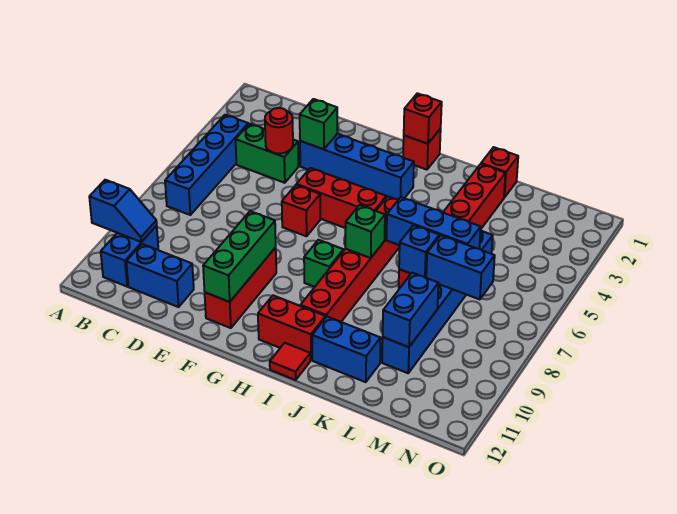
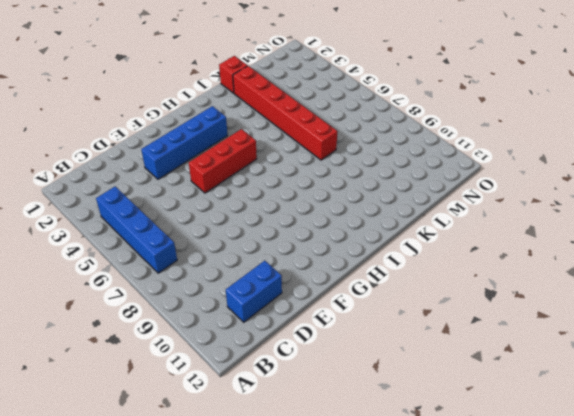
none -> blue brick B10:B11 level 1
none -> green brick C4:D4 level 1
none -> red brick F6 level 1

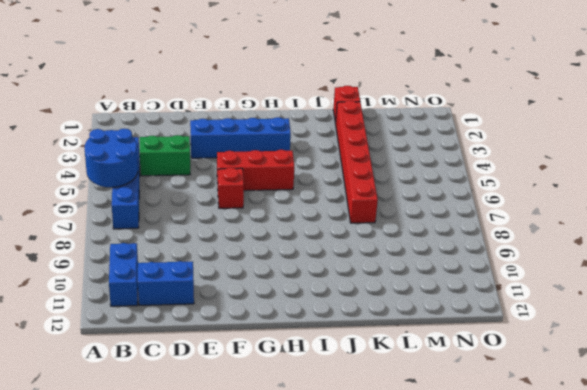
blue round brick A5:B6 level 2 -> none
none -> red brick F9:F11 level 1
none -> red brick H1 level 1
none -> green brick H8 level 1

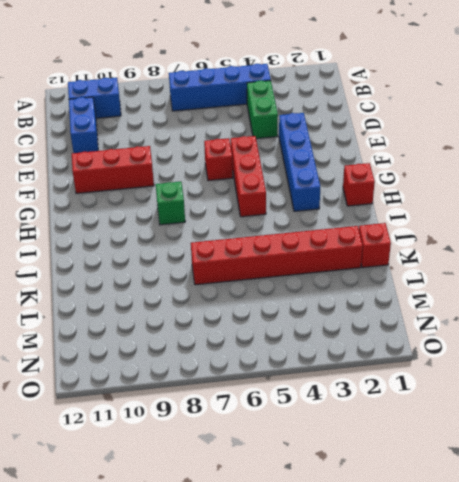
none -> red brick H11:I11 level 1
none -> red brick I5:I10 level 1
none -> red tile I12 level 1

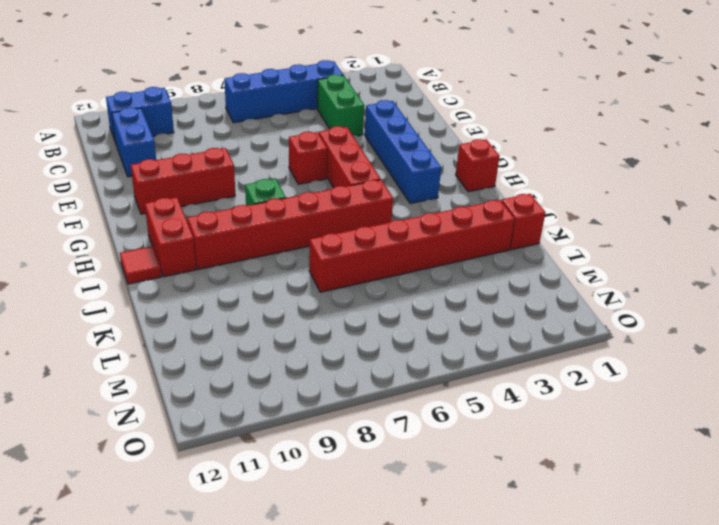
none -> blue brick J11:K11 level 1
none -> blue brick L5:L10 level 1
none -> blue slope A10:B10 level 2 top A

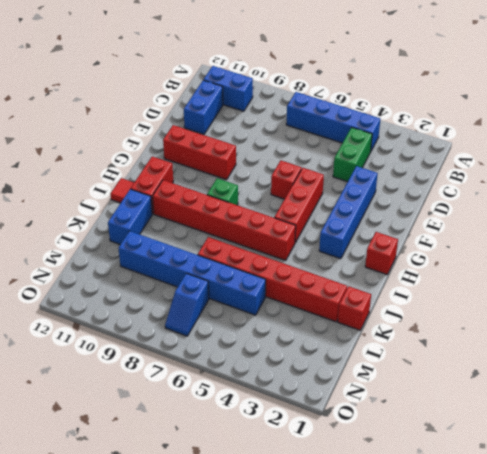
blue slope M7:N7 level 1 top M -> blue slope A10:B10 level 2 top A
none -> red round brick D4 level 2
none -> green brick E3 level 2
none -> green brick F9:F11 level 2

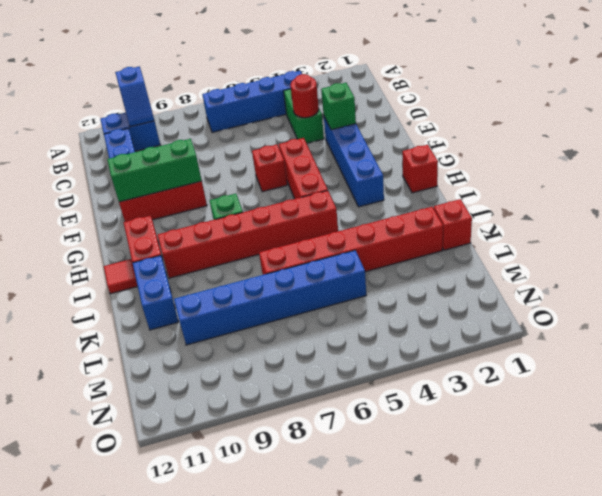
none -> red brick H1 level 2
none -> green brick I7 level 2
none -> blue brick J6:L6 level 2

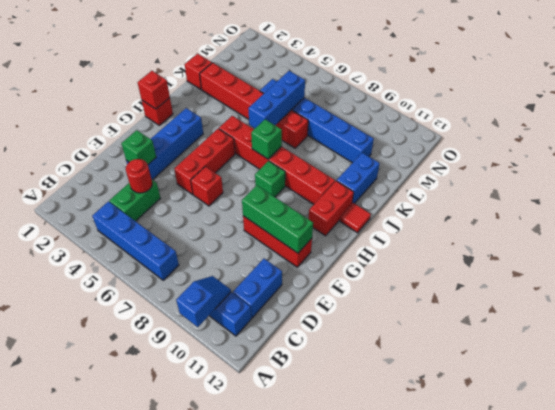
none -> blue brick K7 level 2
none -> blue brick L7:M7 level 2
none -> blue brick L9:L10 level 2

